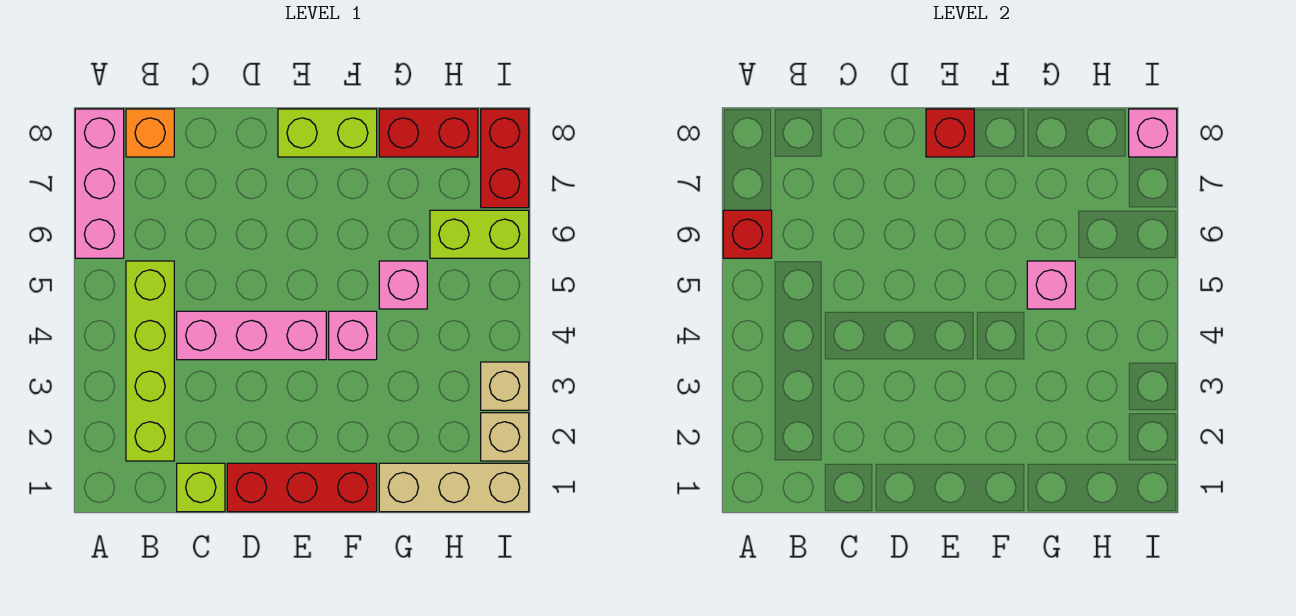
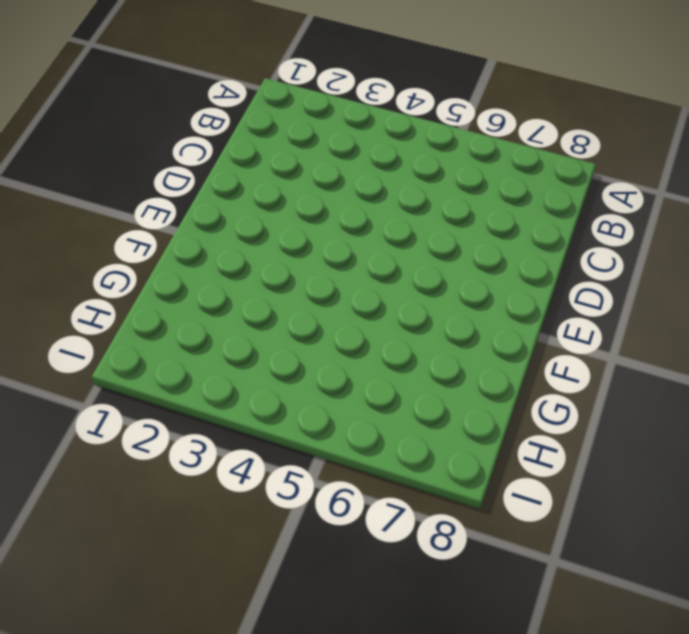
none -> pink brick A6:A8 level 1
none -> lime brick B2:B5 level 1
none -> orange brick B8 level 1

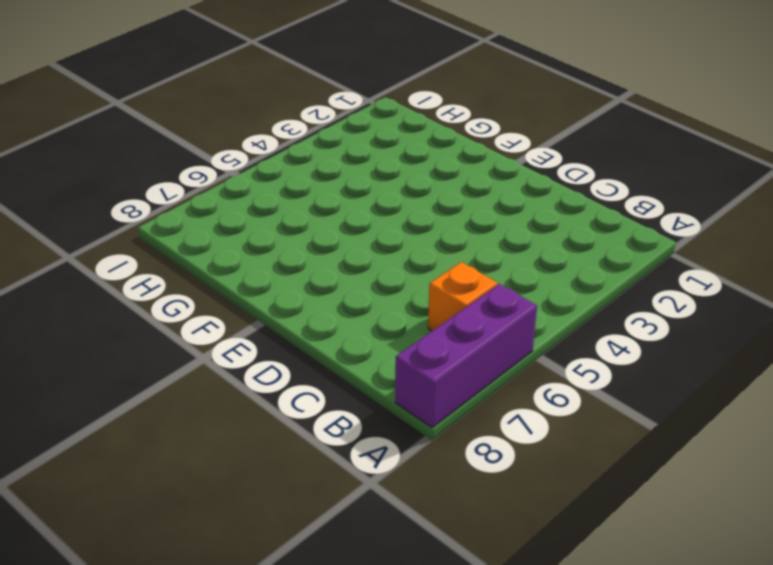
purple brick A6:A8 level 1 -> pink brick A6:A8 level 1
orange brick B6 level 1 -> orange brick B8 level 1
none -> lime brick B2:B5 level 1
none -> lime brick C1 level 1
none -> pink brick C4:E4 level 1

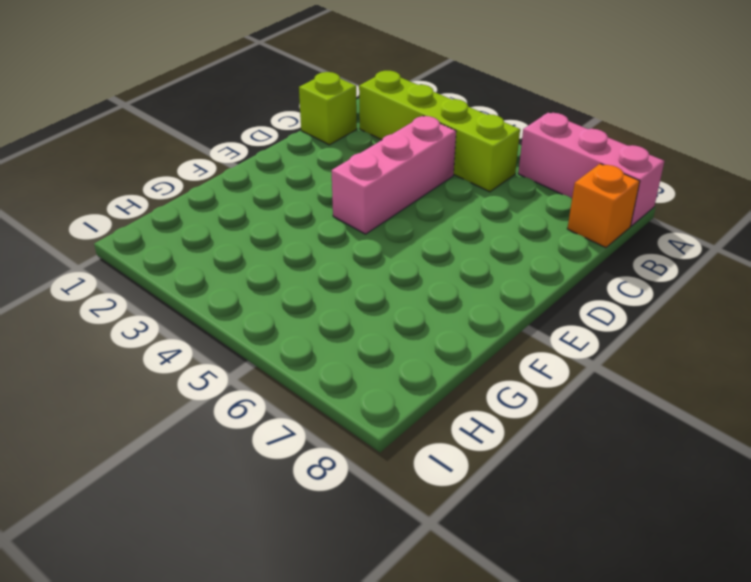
none -> red brick D1:F1 level 1
none -> lime brick E8:F8 level 1
none -> pink brick F4 level 1

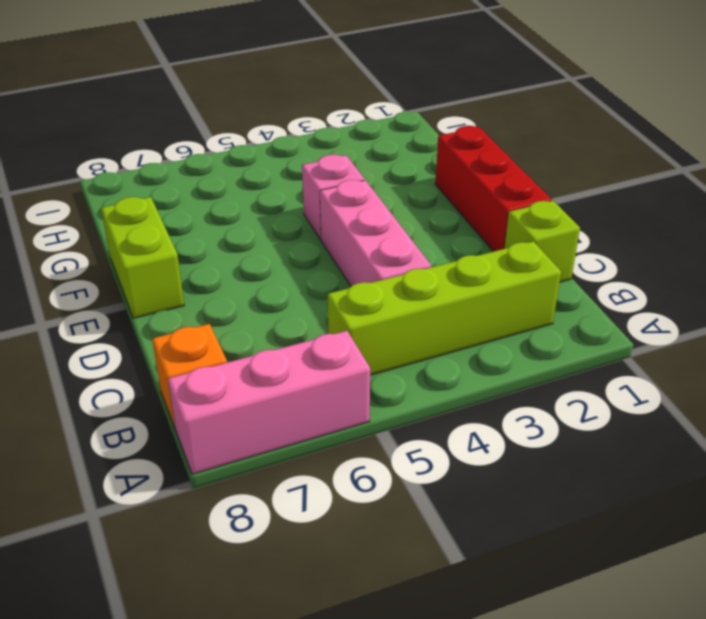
none -> tan brick G1:I1 level 1
none -> pink brick G5 level 1
none -> red brick G8:H8 level 1

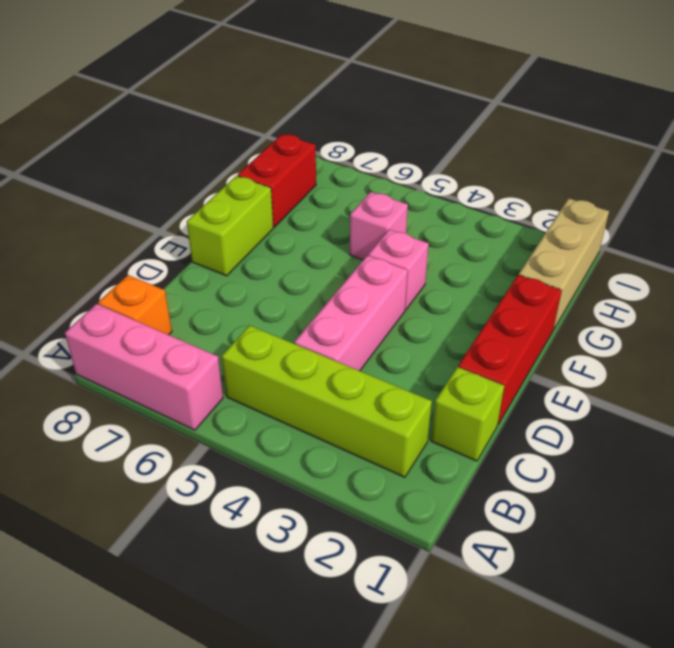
none -> lime brick H6:I6 level 1
none -> tan brick I2 level 1
none -> tan brick I3 level 1

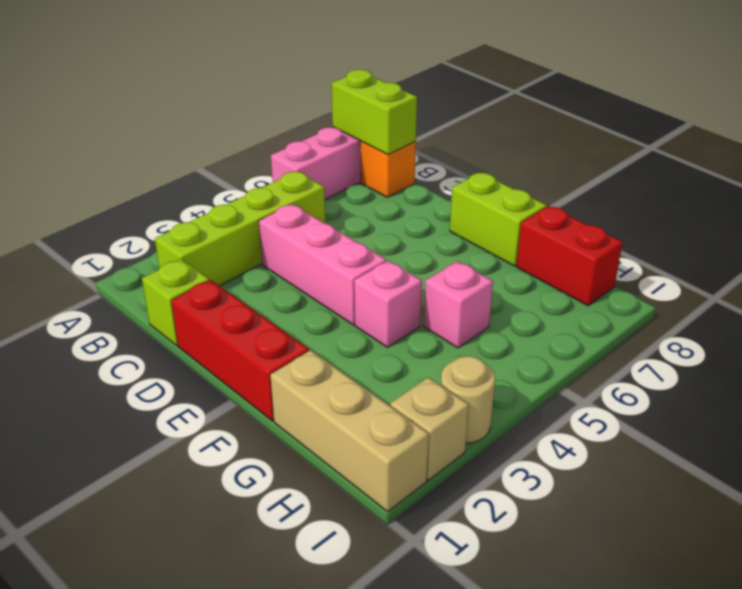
lime brick A8:B8 level 2 -> lime brick H6:I6 level 1
tan round brick I3 level 1 -> tan brick I3 level 1
none -> red brick I7:I8 level 1
none -> red brick A6 level 2
none -> red brick E8 level 2

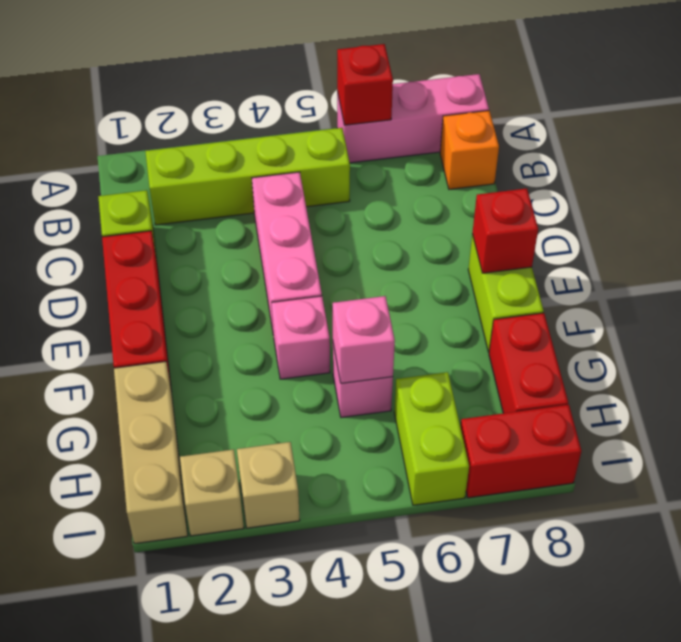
none -> pink brick I8 level 2

